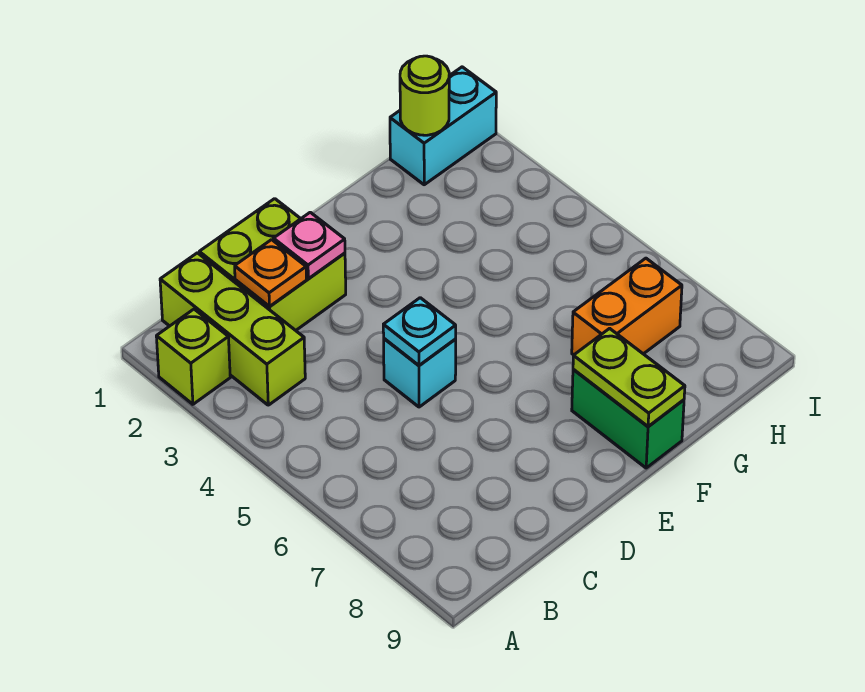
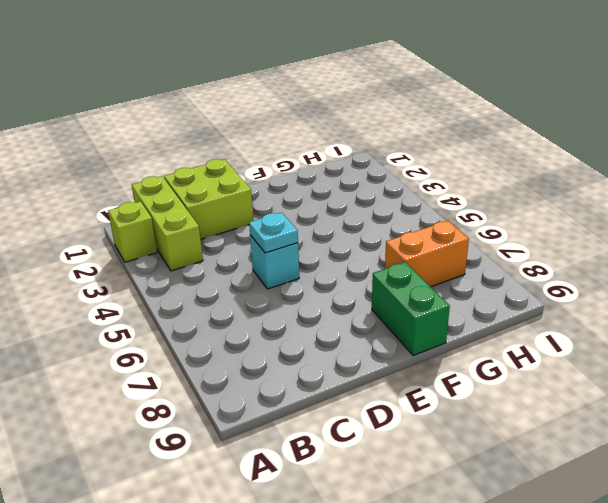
none -> cyan brick H1:I1 level 1
none -> orange plate C2 level 2
none -> pink plate D2 level 2

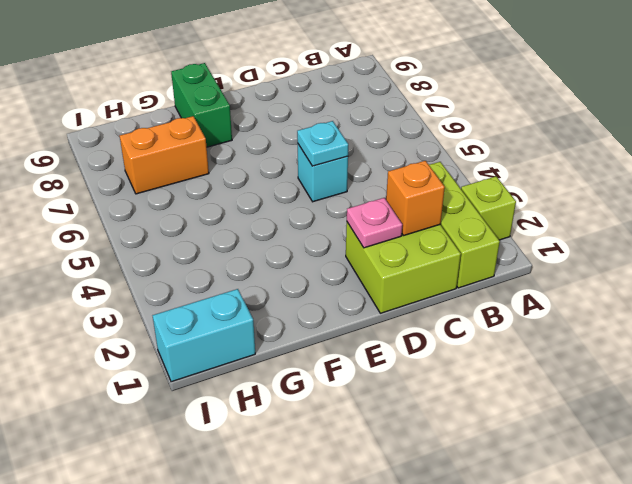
orange brick C2 level 2 -> orange plate C2 level 2
none -> lime plate F8:F9 level 2
none -> lime round brick H1 level 2

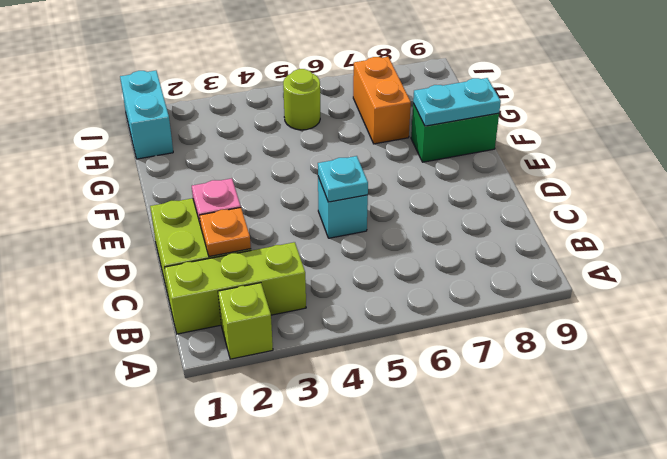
cyan plate F8:F9 level 2 -> lime plate F8:F9 level 2
lime round brick H5 level 1 -> lime round brick H1 level 2

